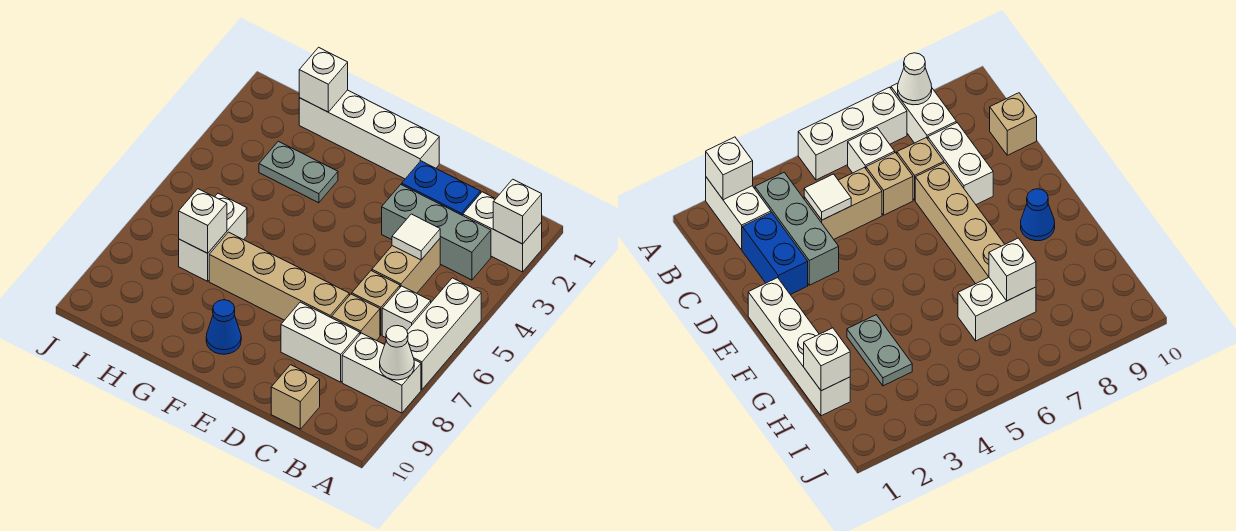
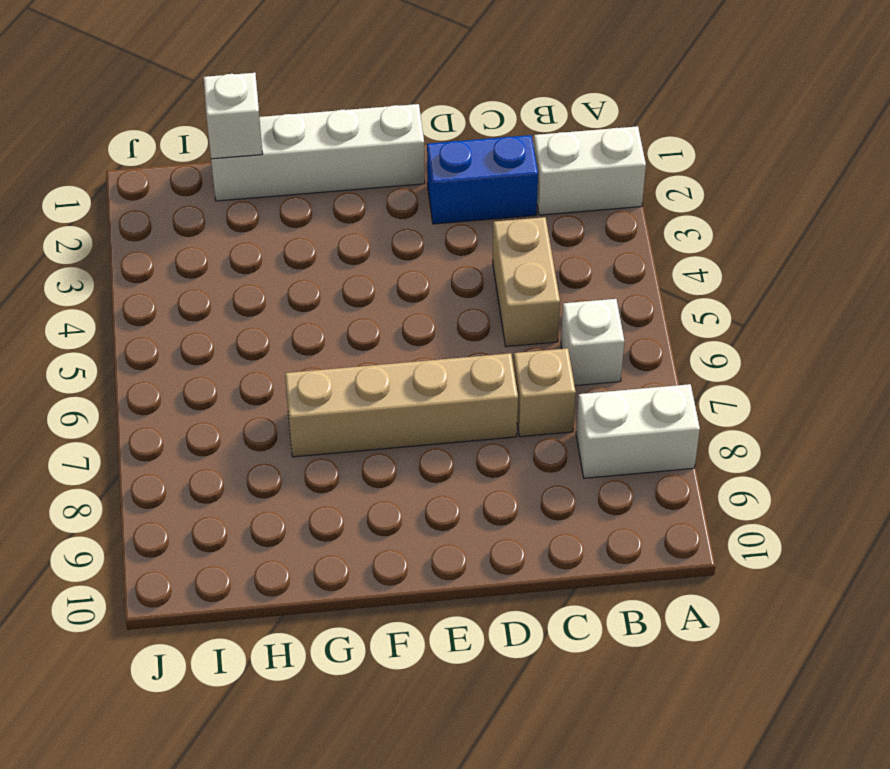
none -> white brick A5:A7 level 1
none -> grey brick B3:D3 level 1
none -> tan brick C6 level 1

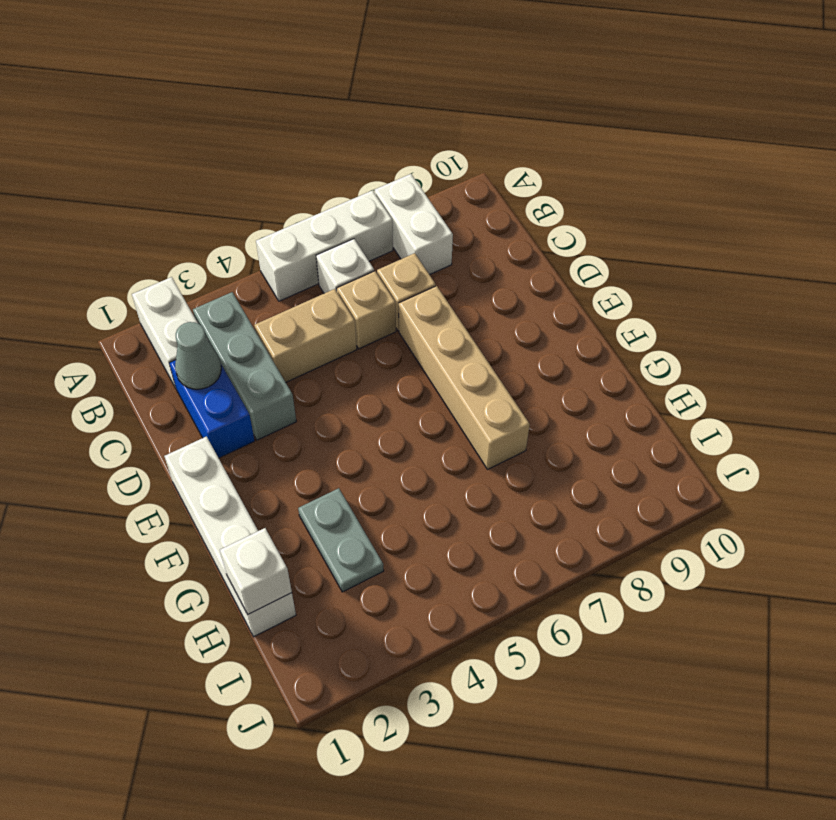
grey cone C2 level 2 -> none
none -> white brick C8:D8 level 1
none -> tan brick C10 level 1
none -> blue cone F9 level 1

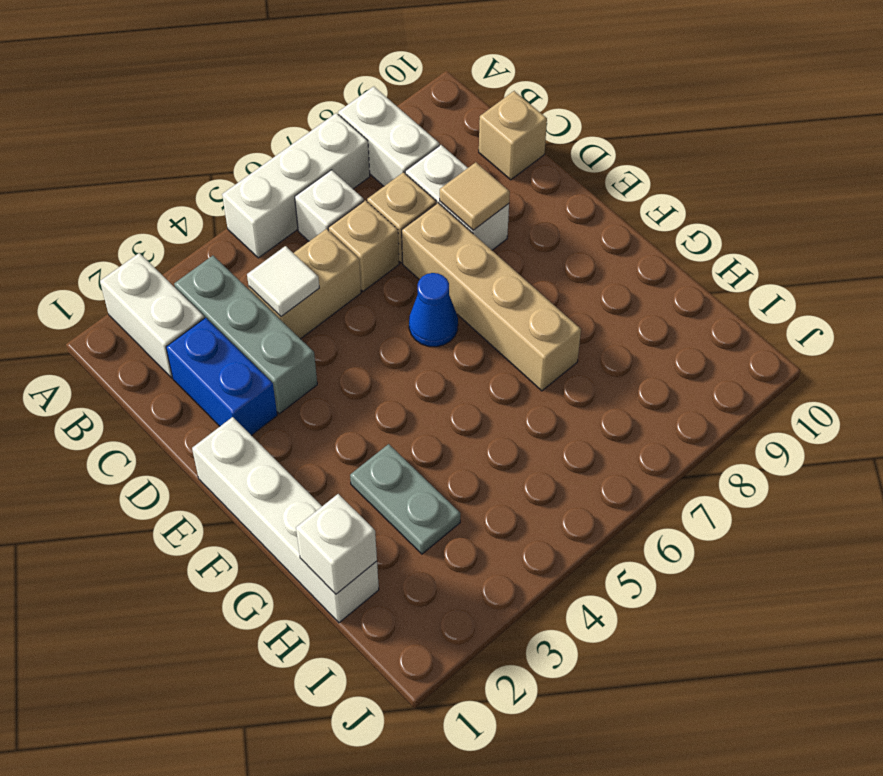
tan tile D8 level 2 -> none
blue cone E6 level 1 -> blue cone F9 level 1
none -> white brick H6:H7 level 1
none -> white brick A2 level 2
none -> white cone A8 level 2

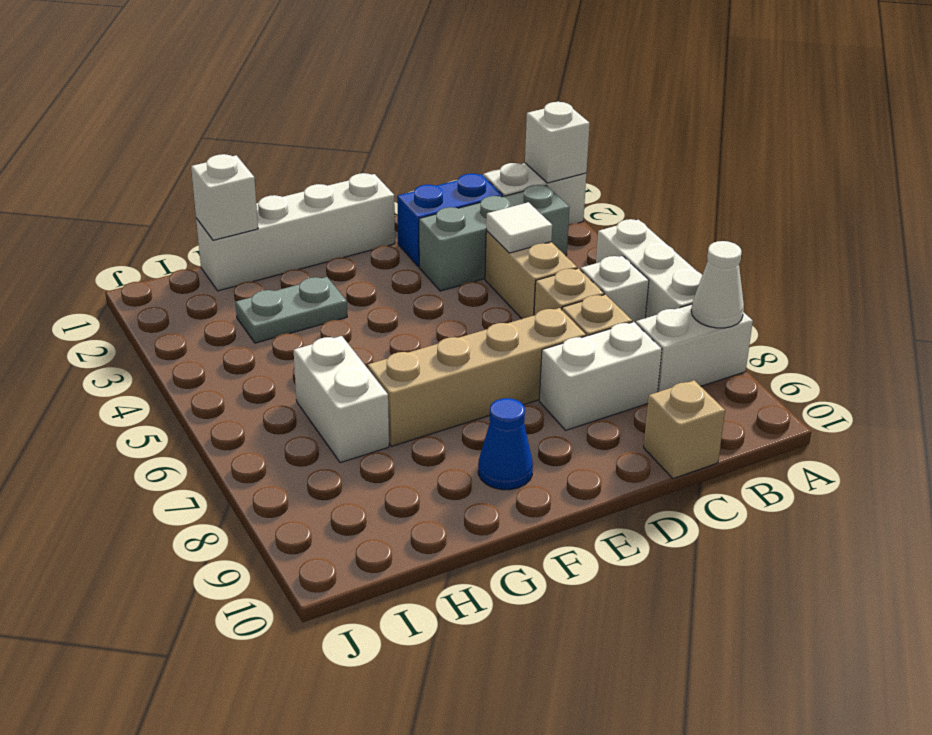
none -> white brick H7 level 2

